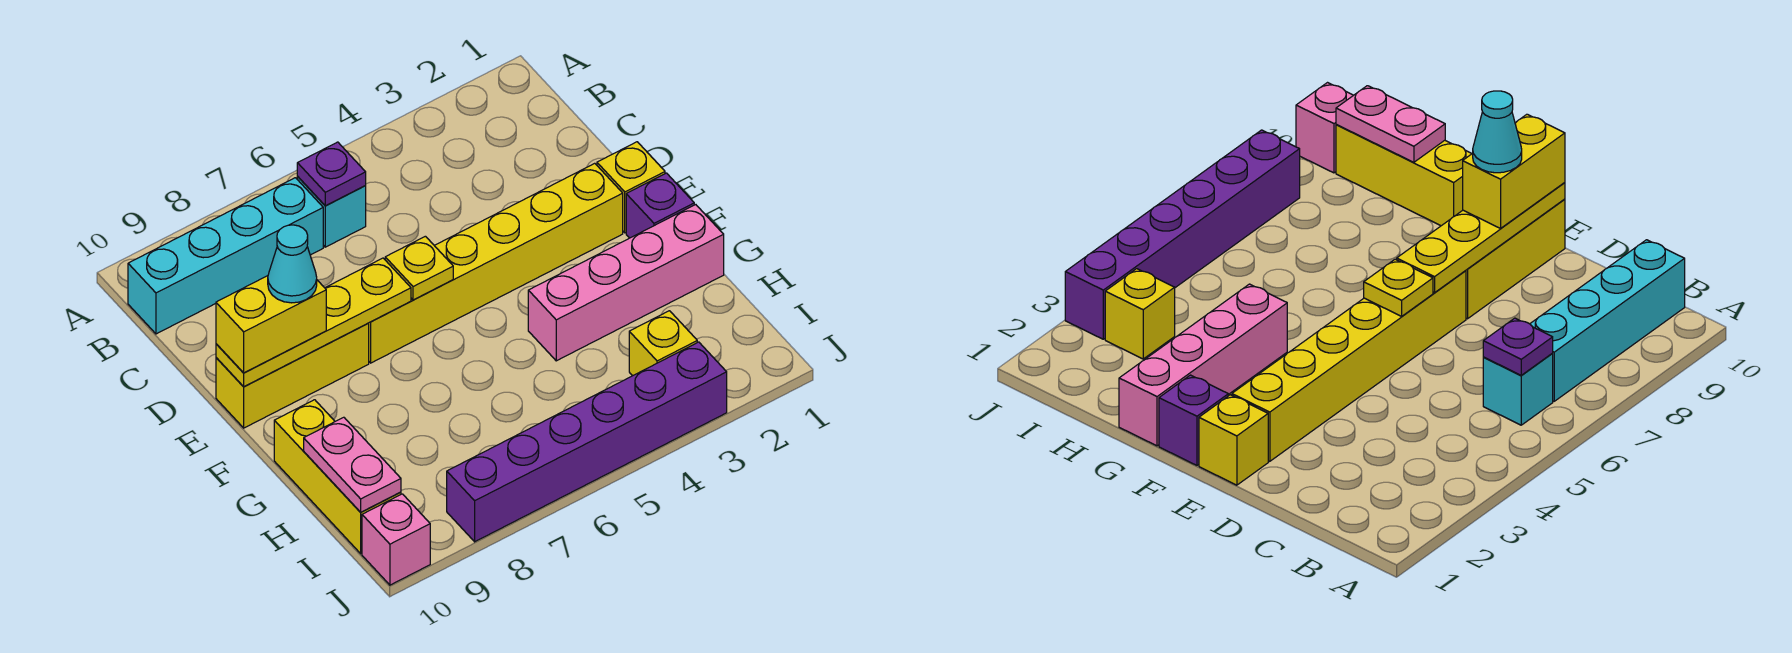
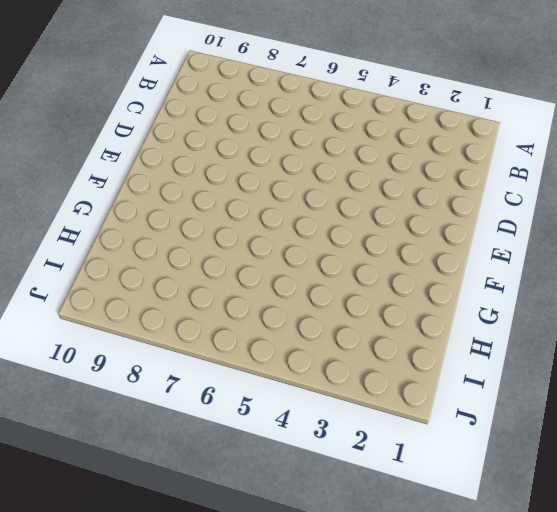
none -> cyan brick B6 level 1
none -> cyan brick B7:B10 level 1
none -> yellow brick E1 level 1

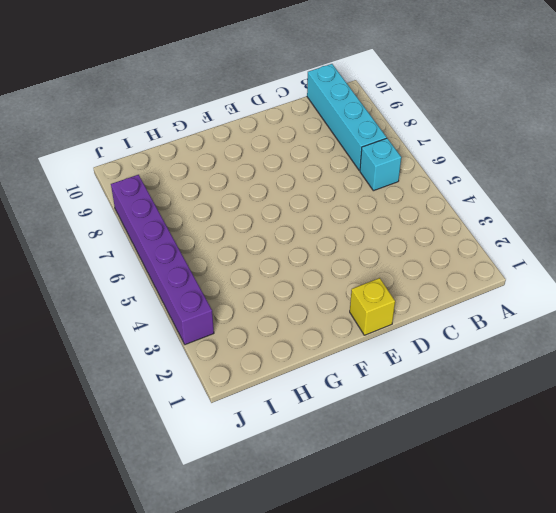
none -> yellow brick E2:E7 level 1
none -> yellow brick E8:E10 level 1
none -> purple brick F1 level 1

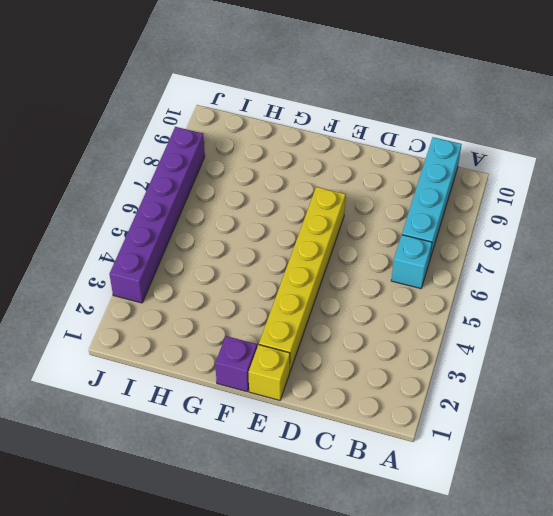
none -> yellow brick E8:E10 level 1
none -> pink brick G1:G4 level 1
none -> yellow brick G10:I10 level 1

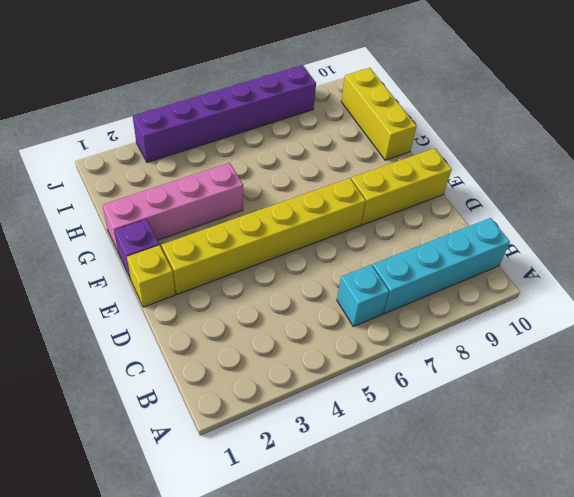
none -> yellow brick I3 level 1
none -> pink brick J10 level 1
none -> purple plate B6 level 2

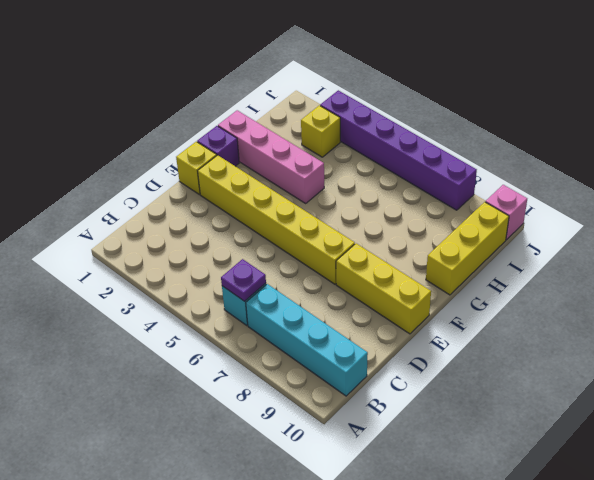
none -> yellow plate E6 level 2
none -> yellow plate E7:E10 level 2
none -> pink plate H10:I10 level 2

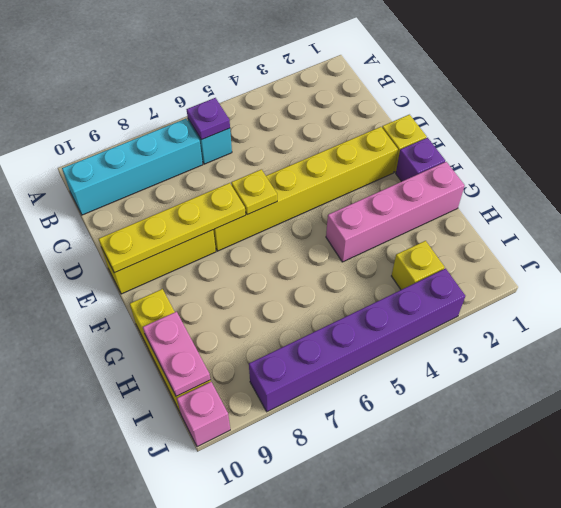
none -> yellow brick E9:E10 level 3
none -> cyan cone E9 level 4

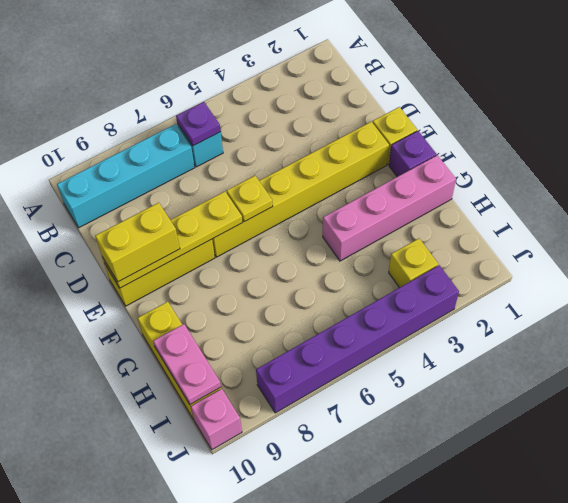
none -> cyan cone E9 level 4

